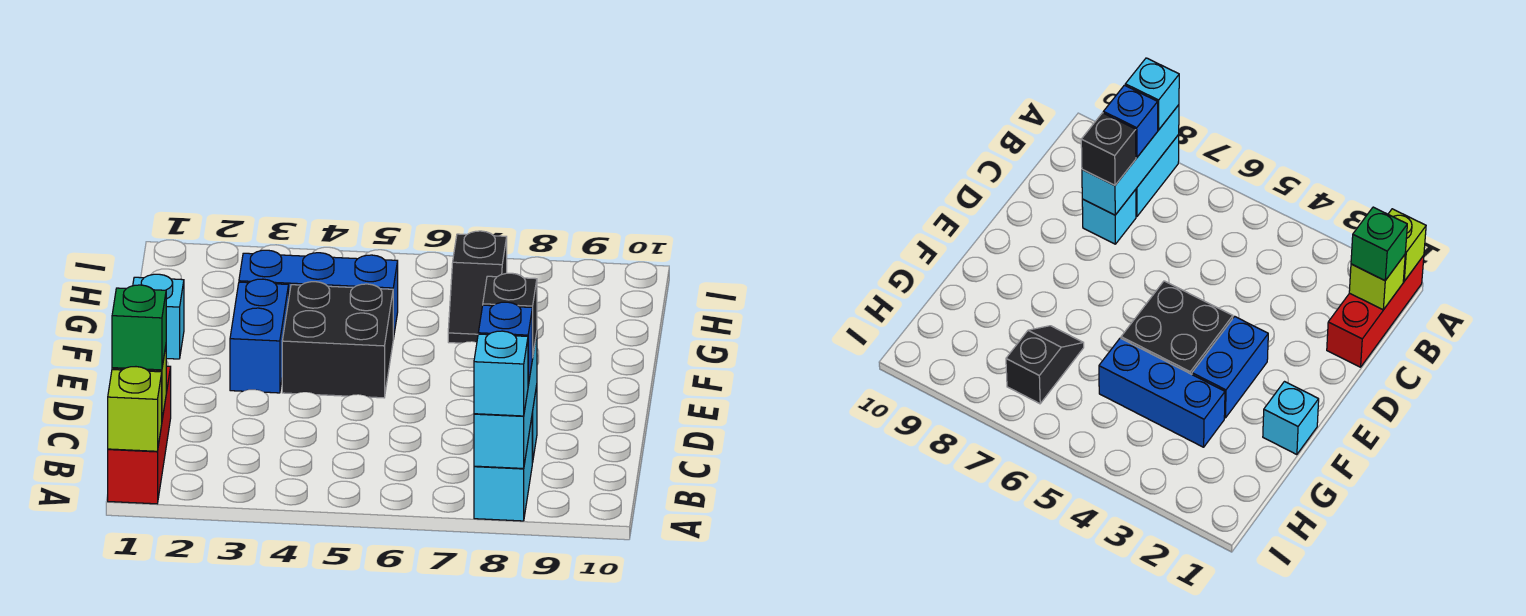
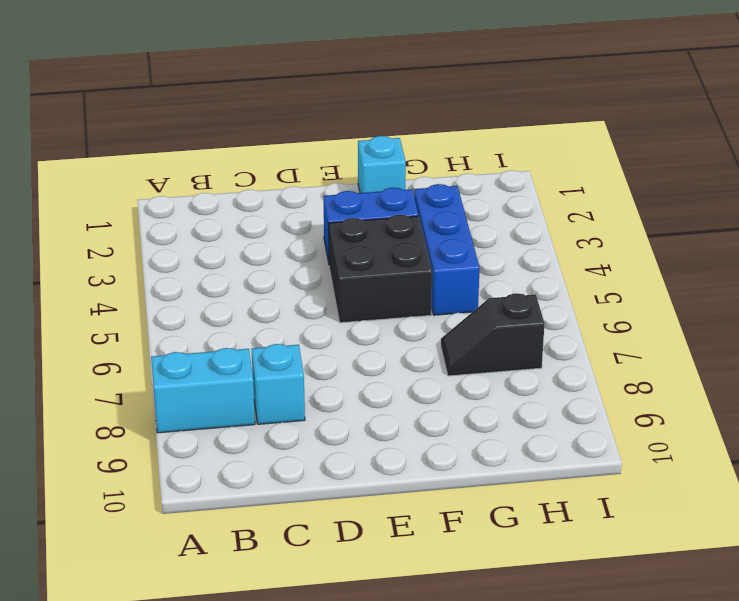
none -> red brick A1:C1 level 1
none -> lime brick A1 level 2
none -> cyan brick A8:C8 level 2

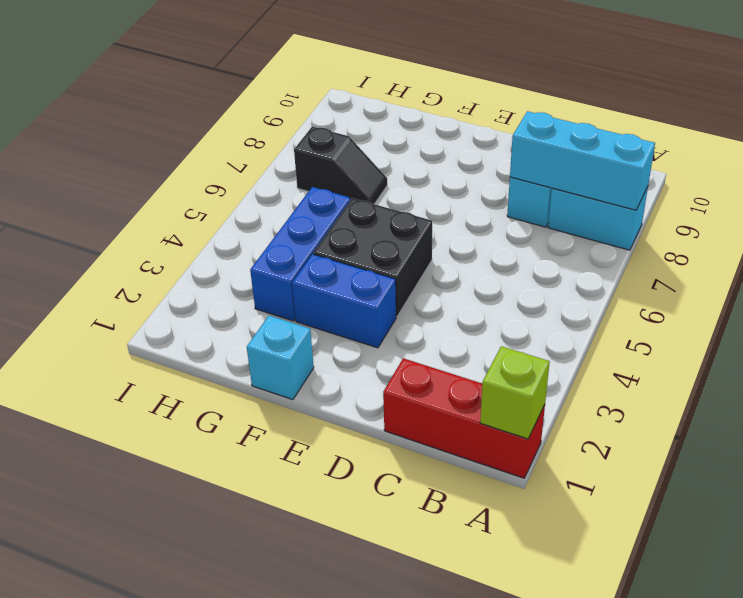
none -> lime brick B1 level 2
none -> cyan brick A8 level 3
none -> green brick B1 level 3

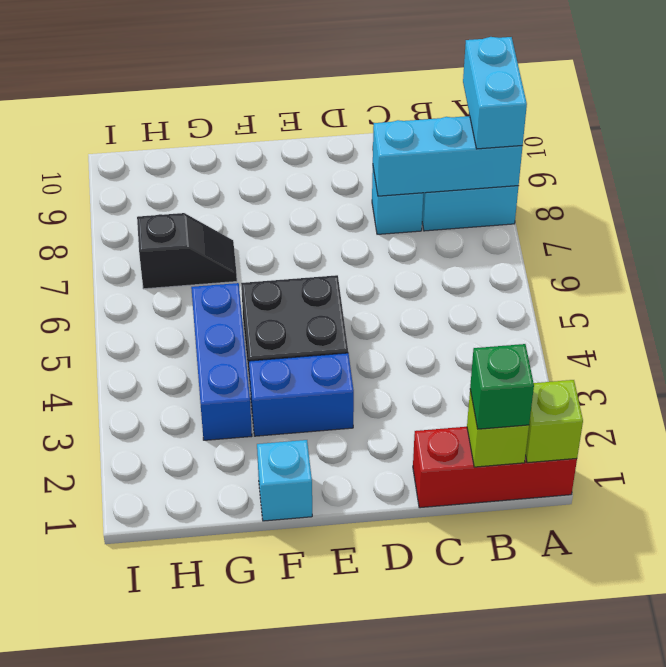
cyan brick A8:A9 level 3 -> cyan brick A8 level 3
none -> blue brick B8 level 3
none -> black brick C8 level 3

